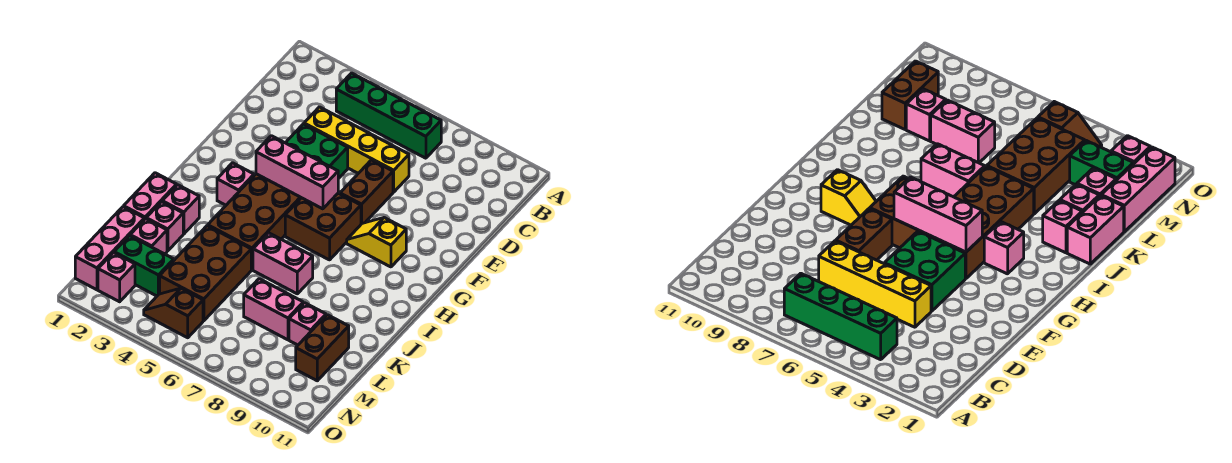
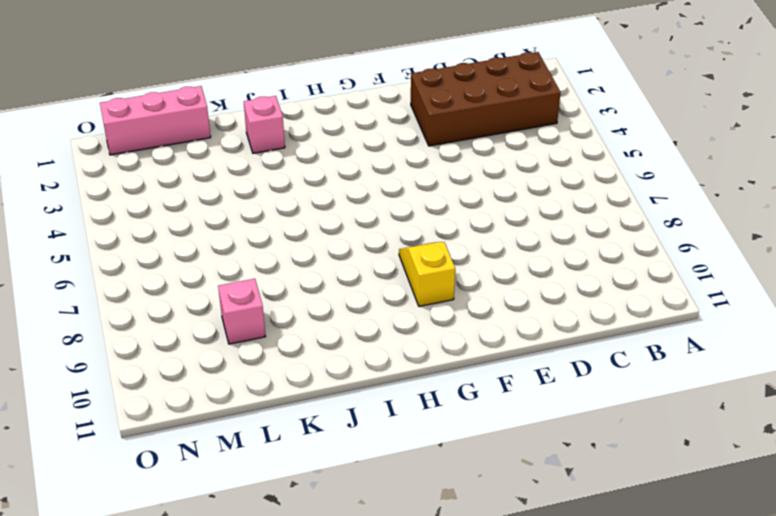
brown brick B2:E3 level 1 -> brown brick G4:J5 level 1
none -> green brick B4:B7 level 1
none -> yellow brick D4:D7 level 1
none -> green brick E4:F5 level 1

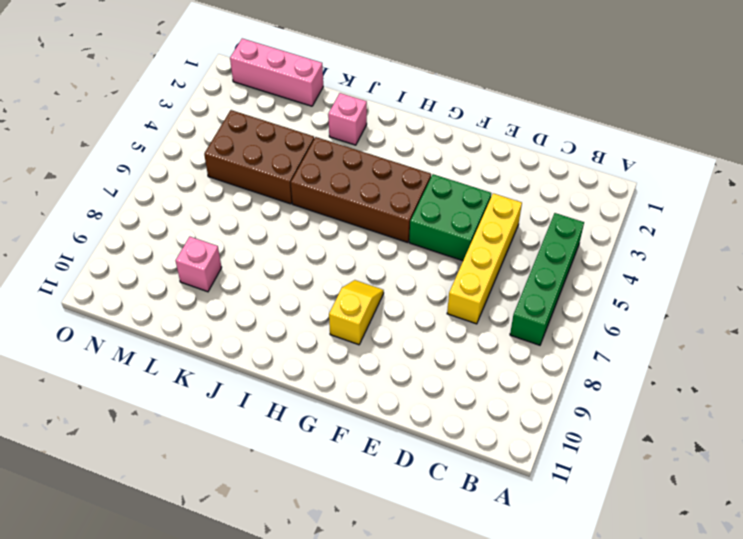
none -> brown brick E7:F7 level 1
none -> brown brick G6:H7 level 1
none -> pink brick H3 level 1

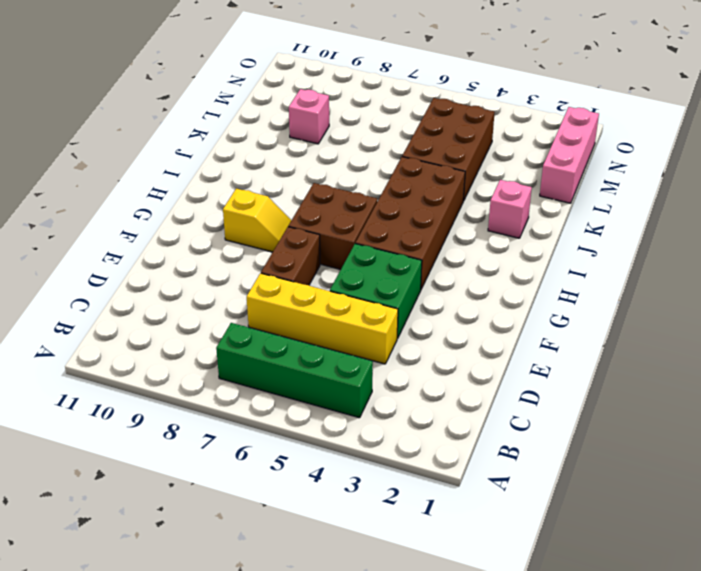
none -> pink brick H3 level 1
none -> pink brick J1:K1 level 1
none -> pink brick J6:J7 level 1

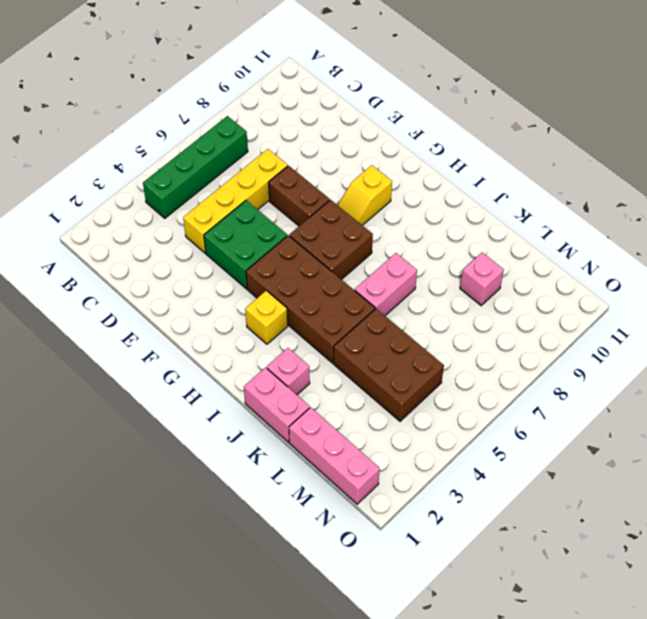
yellow brick H3 level 1 -> pink brick H3 level 1
none -> pink brick K2 level 1
none -> pink brick L2 level 1
none -> pink brick L7:L8 level 1

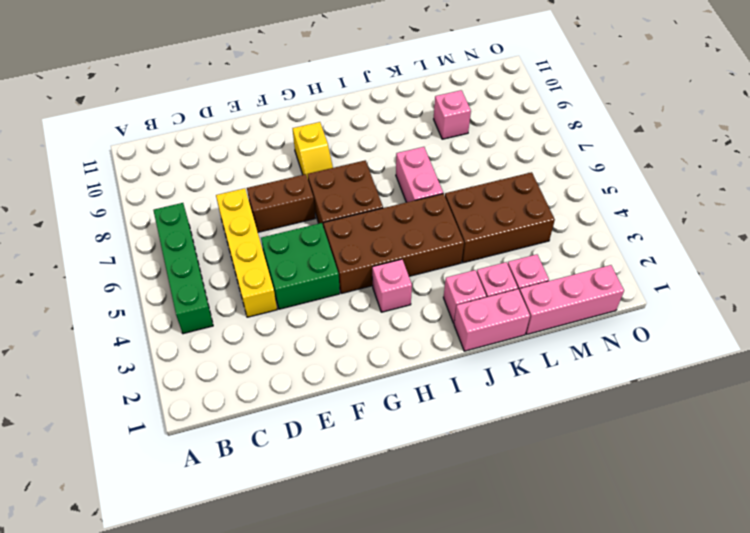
none -> pink brick L7:L8 level 1
none -> brown brick L10:M10 level 1
none -> green brick M2:M3 level 1

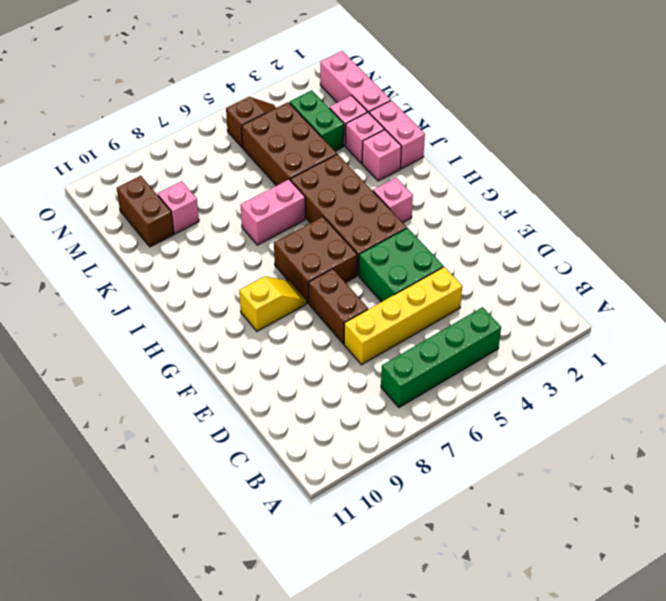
green brick L3:M3 level 1 -> green brick M2:M3 level 1
none -> pink brick L7:L8 level 1
none -> pink brick N2 level 1
none -> pink brick G4:G6 level 2

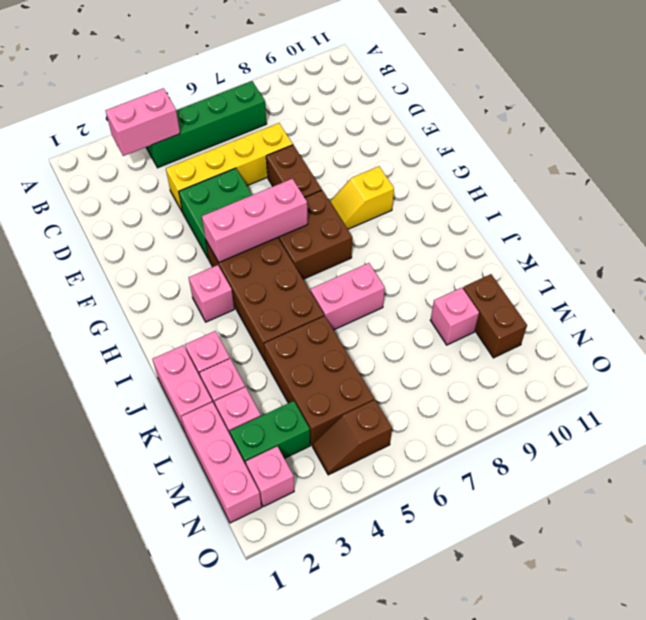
pink brick B3:B4 level 2 -> pink brick L7:L8 level 1

